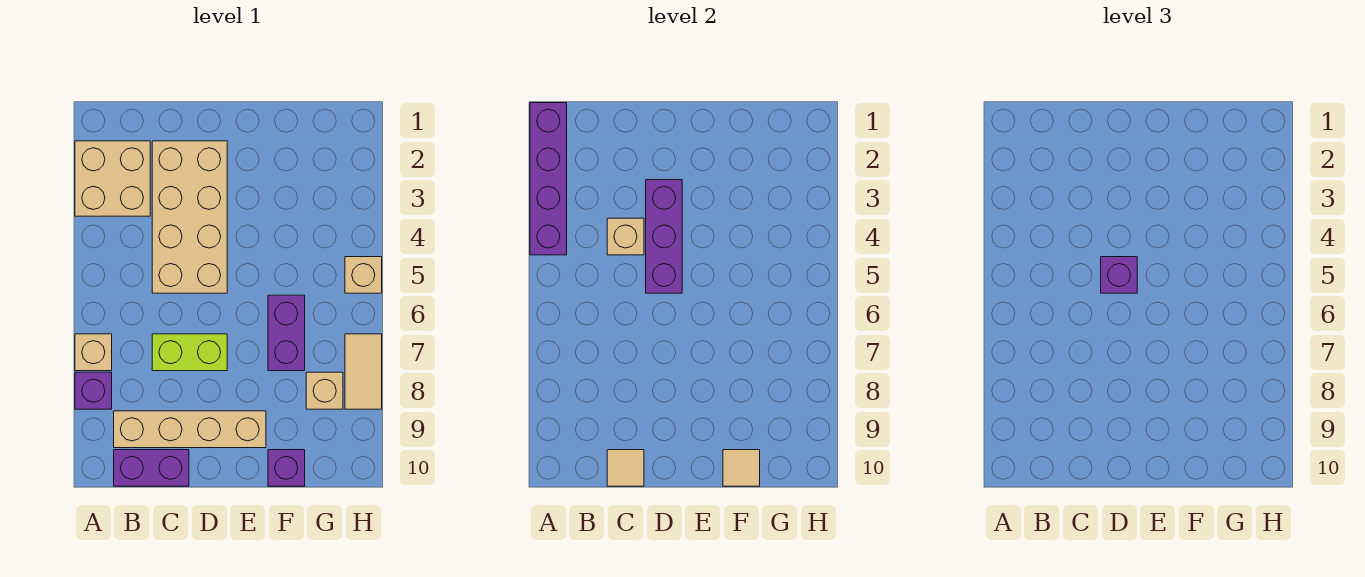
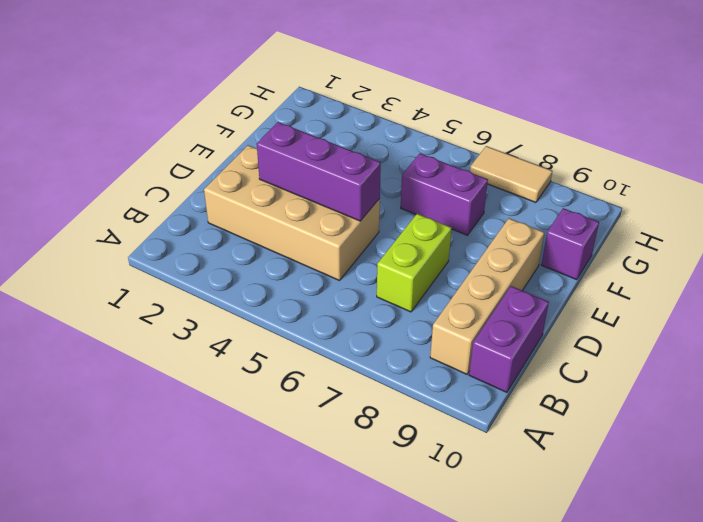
none -> tan brick A2:B3 level 1
none -> tan brick A7 level 1
none -> purple brick A8 level 1

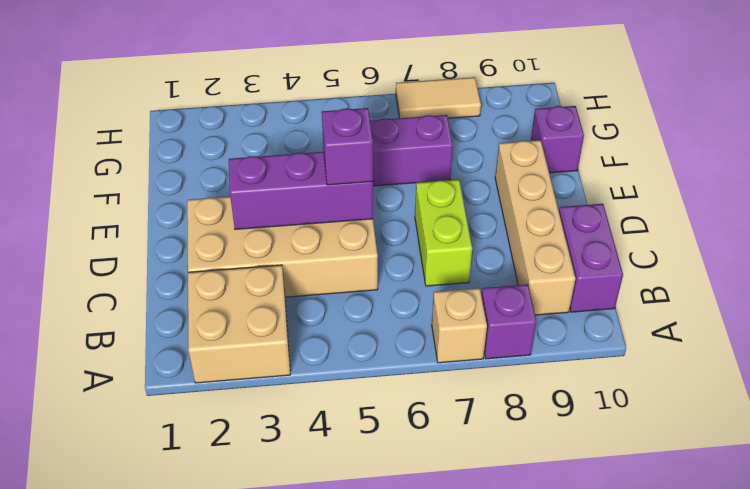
none -> tan brick G8 level 1
none -> tan brick H5 level 1
none -> purple brick A1:A4 level 2

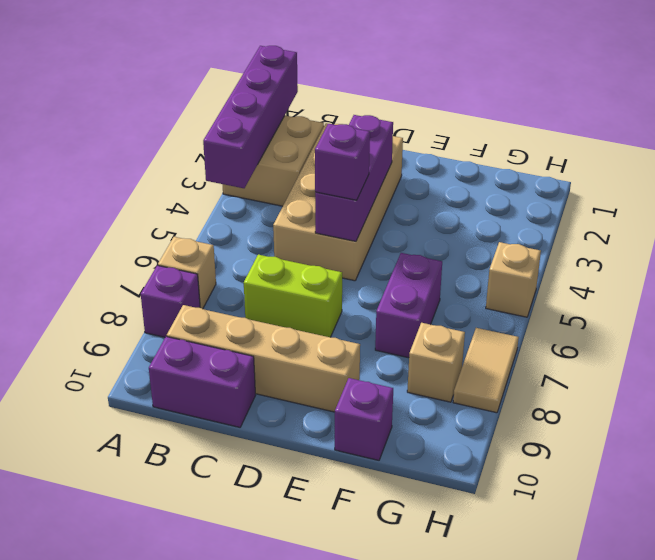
none -> tan brick C4 level 2
none -> tan tile C10 level 2
none -> tan tile F10 level 2

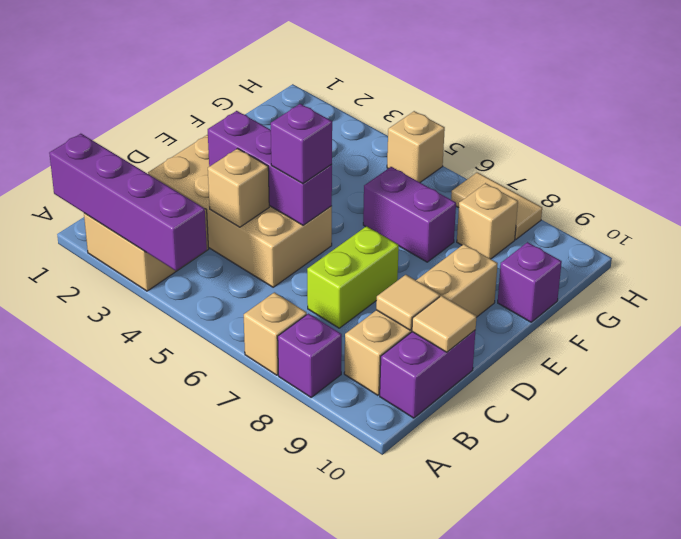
tan tile C9 level 2 -> tan tile F10 level 2

